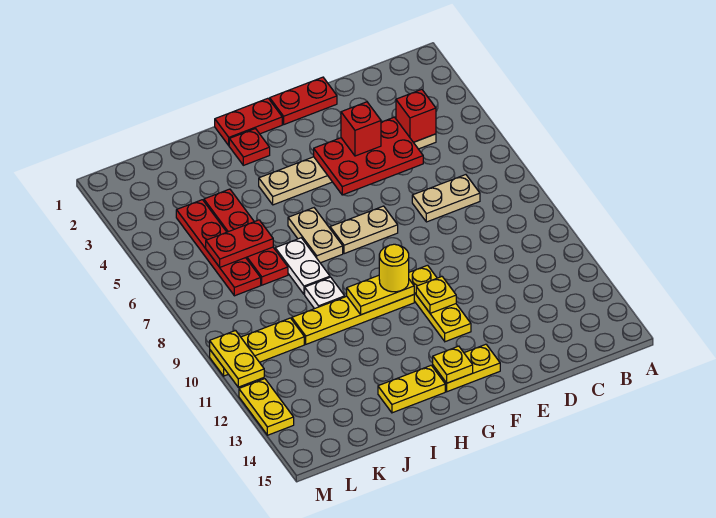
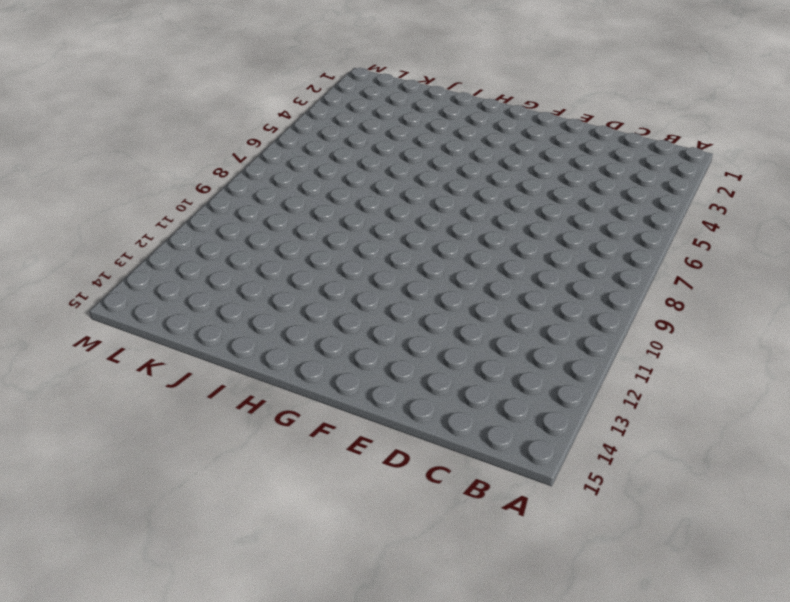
none -> tan plate C4:H4 level 1
none -> tan plate C7:D7 level 1
none -> red plate E1:F1 level 1

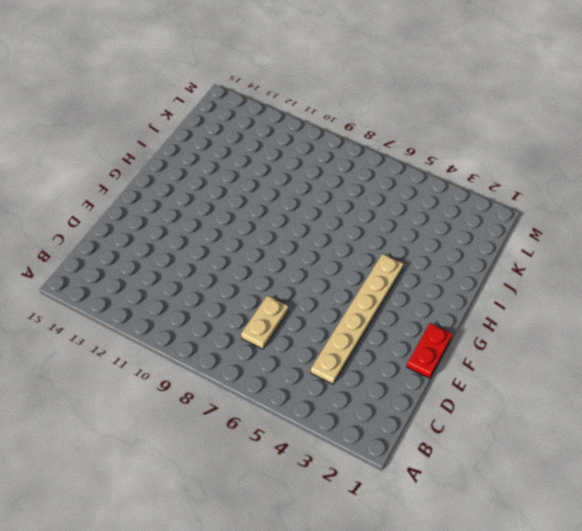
none -> tan plate F7:G7 level 1
none -> yellow plate F10:F12 level 1
none -> yellow plate F14:G14 level 1

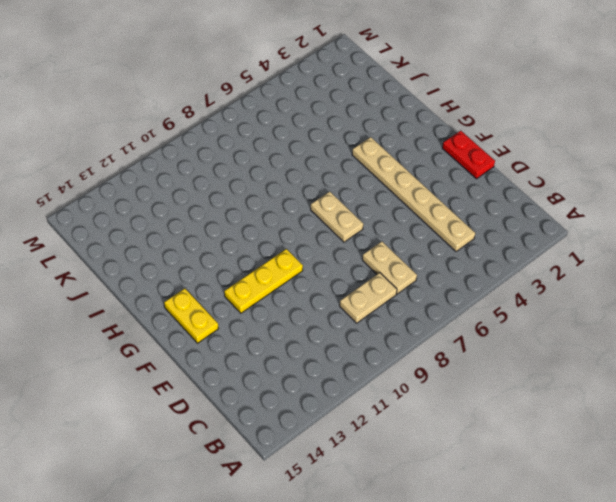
tan plate C8:C9 level 1 -> tan plate H6:H7 level 1
none -> red plate G1:H1 level 1
none -> yellow plate G10:J10 level 1
none -> red plate H2 level 1

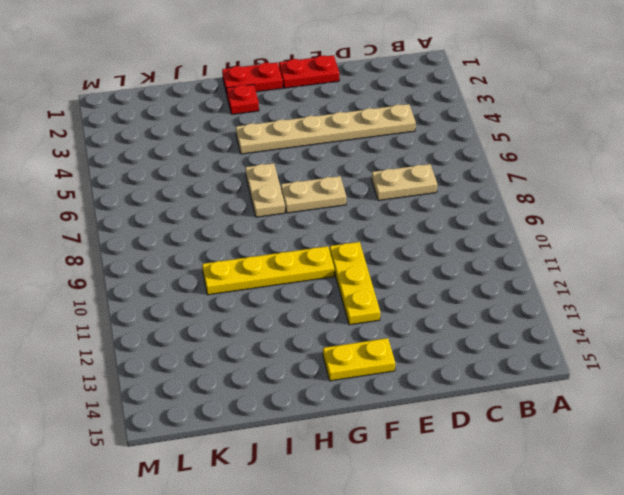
none -> yellow plate H14:I14 level 1
none -> white plate I7:I8 level 1
none -> white plate I9 level 1

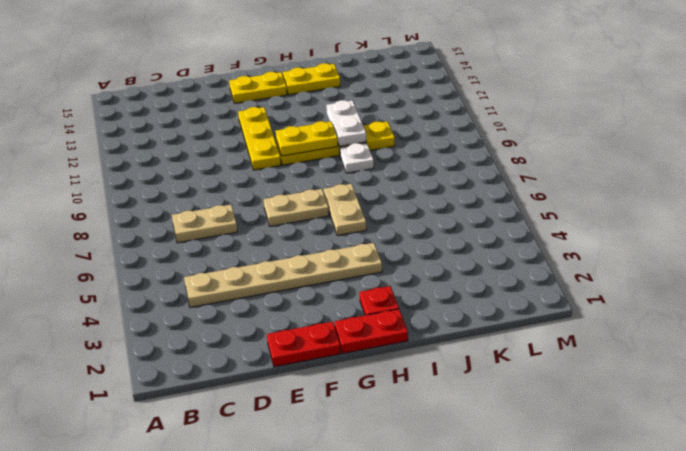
white plate I10:I11 level 2 -> white plate I7:I8 level 1
none -> red plate J4:J7 level 1
none -> red plate K4:K7 level 1
none -> yellow plate K10:M10 level 1

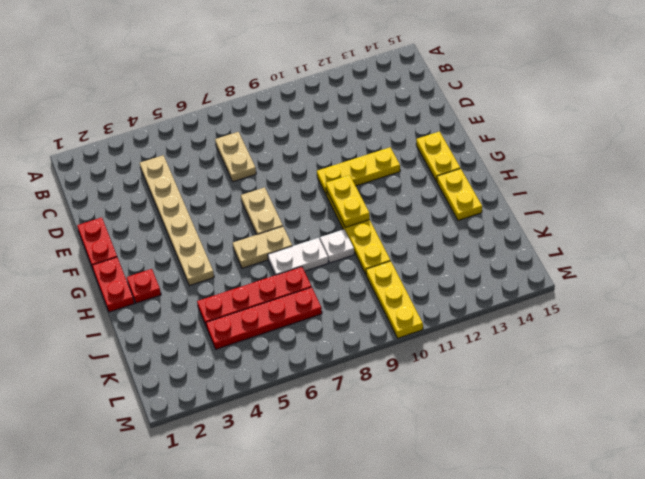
none -> yellow plate M12:M13 level 1
none -> red brick C4 level 2
none -> red plate D4:F5 level 2

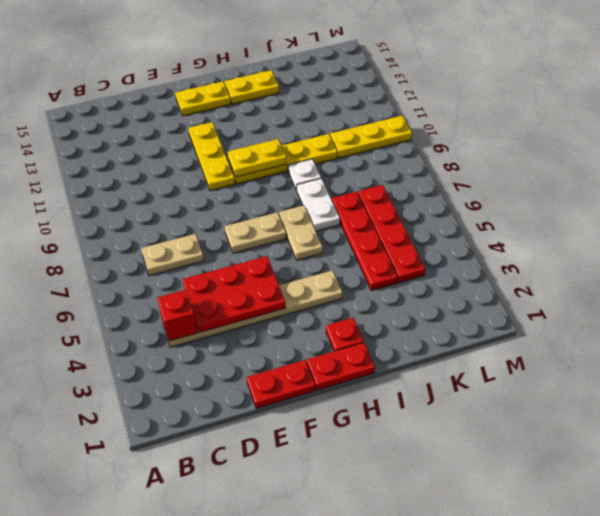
none -> yellow plate M12:M13 level 1
none -> yellow plate F11 level 2
none -> yellow plate G14 level 2

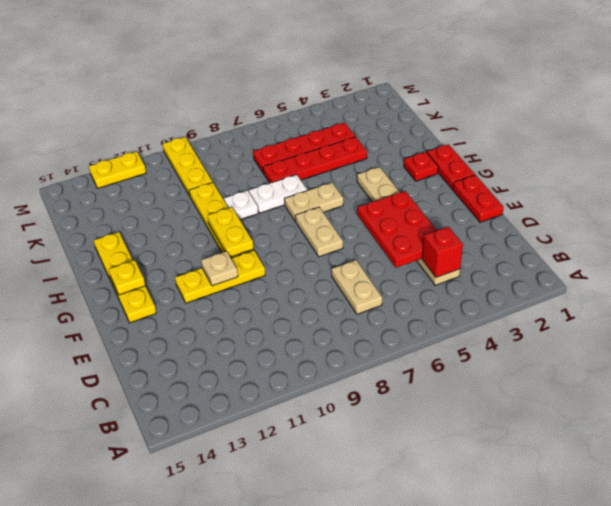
tan plate F11 level 2 -> yellow plate F11 level 2
none -> red plate J6:K6 level 2
none -> yellow plate M10:M11 level 2
none -> red brick E4 level 3

